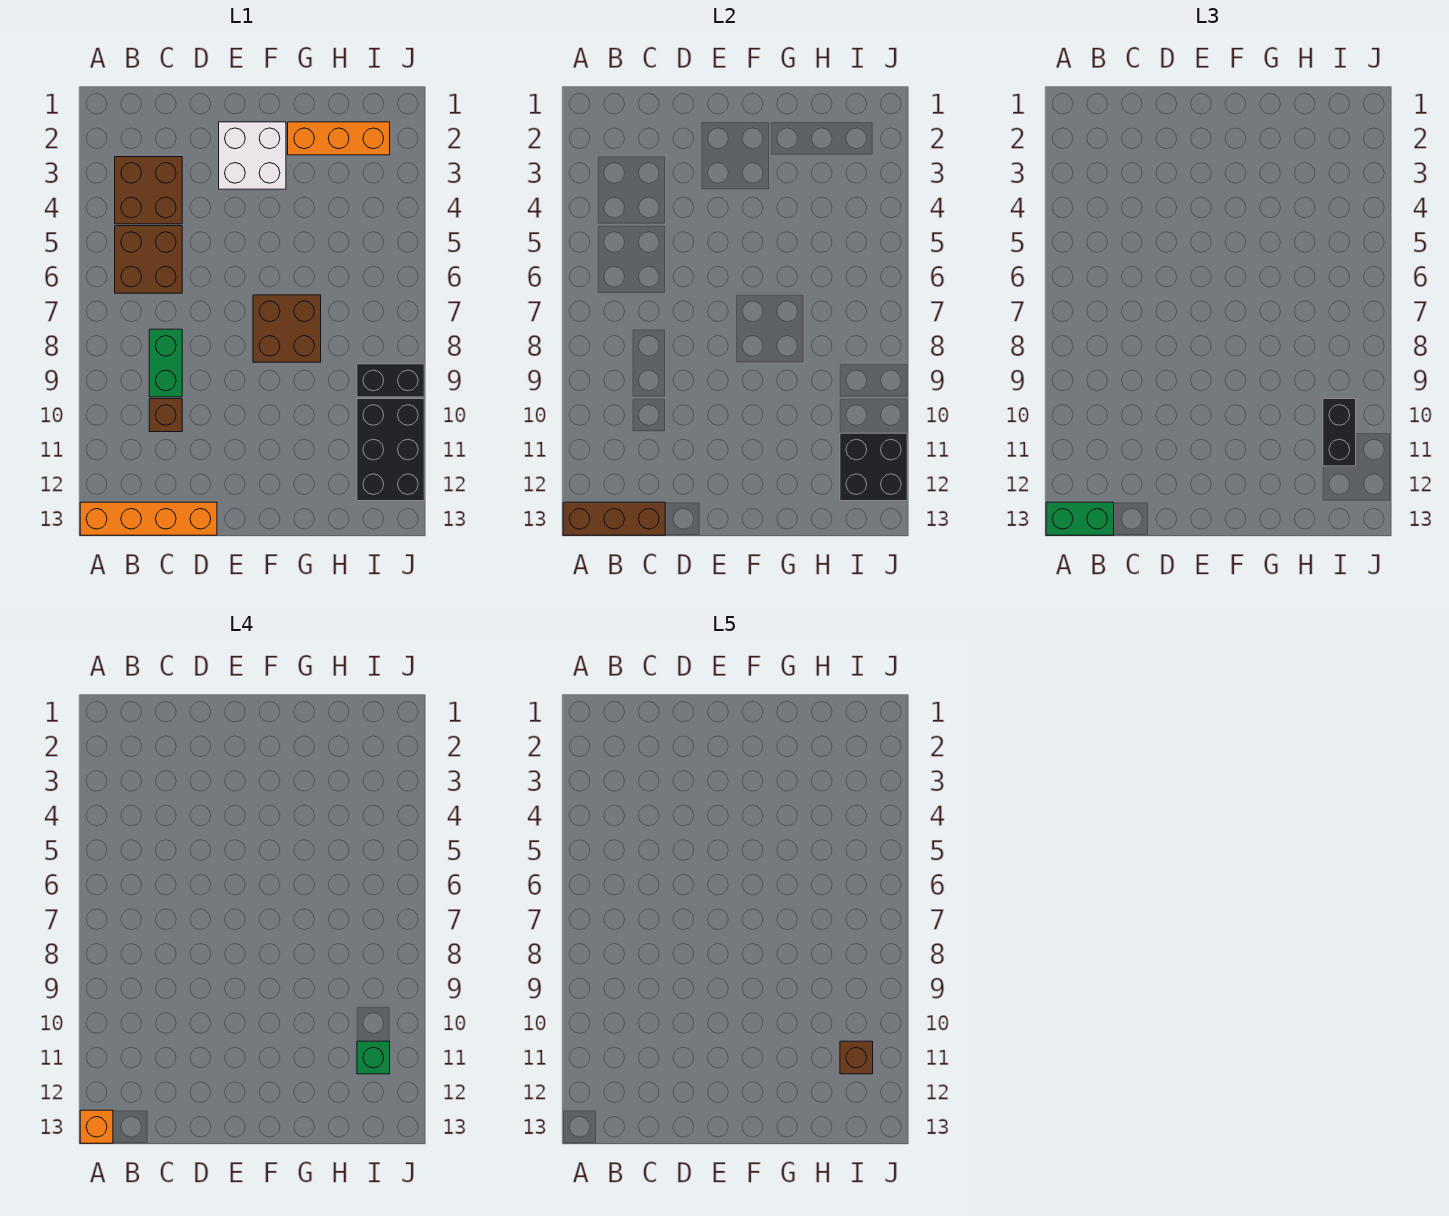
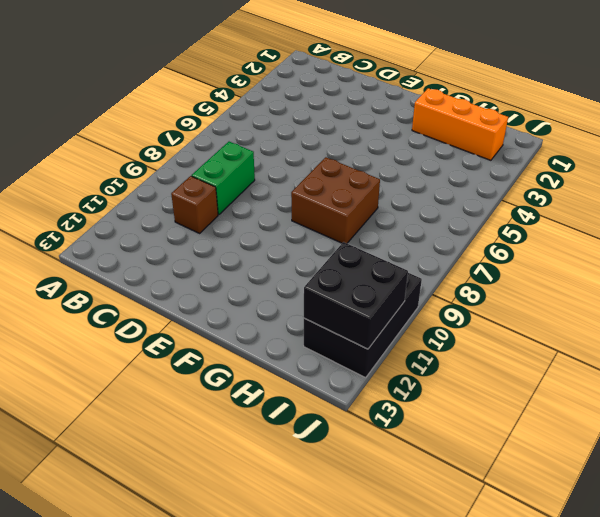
none -> orange brick A13:D13 level 1
none -> brown brick B3:C4 level 1
none -> brown brick B5:C6 level 1

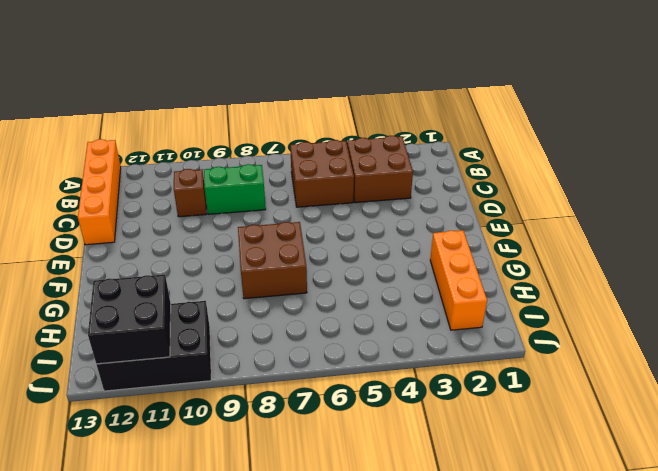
none -> white brick E2:F3 level 1
none -> black brick I9:J9 level 1
none -> brown brick A13:C13 level 2

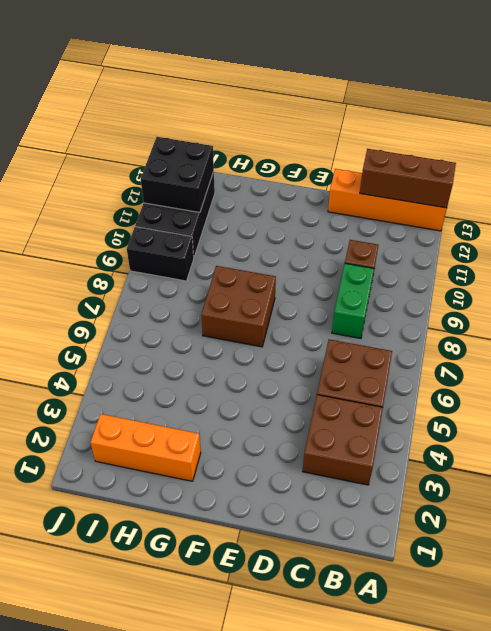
none -> white brick E2:F3 level 1
none -> green brick A13:B13 level 3
none -> black brick I10:I11 level 3

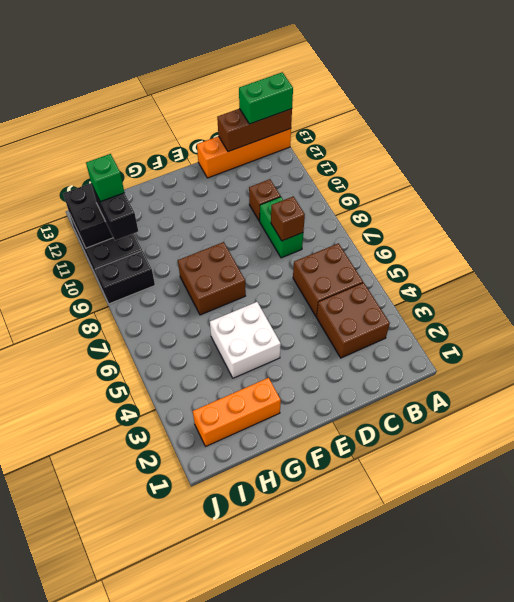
brown brick C8 level 2 -> brown brick I11 level 5
white brick F4:G5 level 1 -> white brick E2:F3 level 1
none -> orange brick A13 level 4

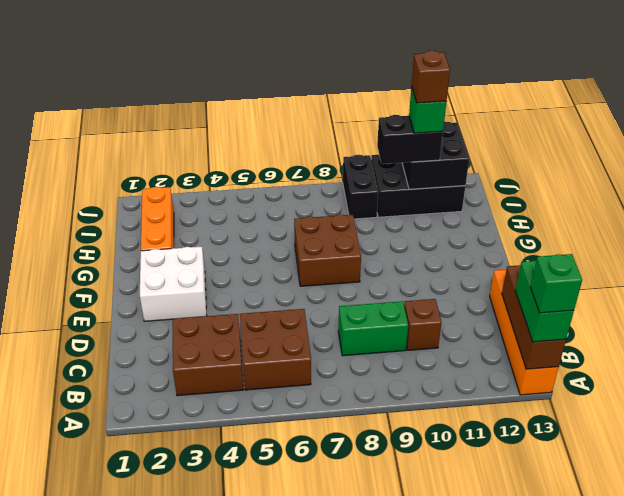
green brick A13 level 4 -> orange brick A13 level 4

